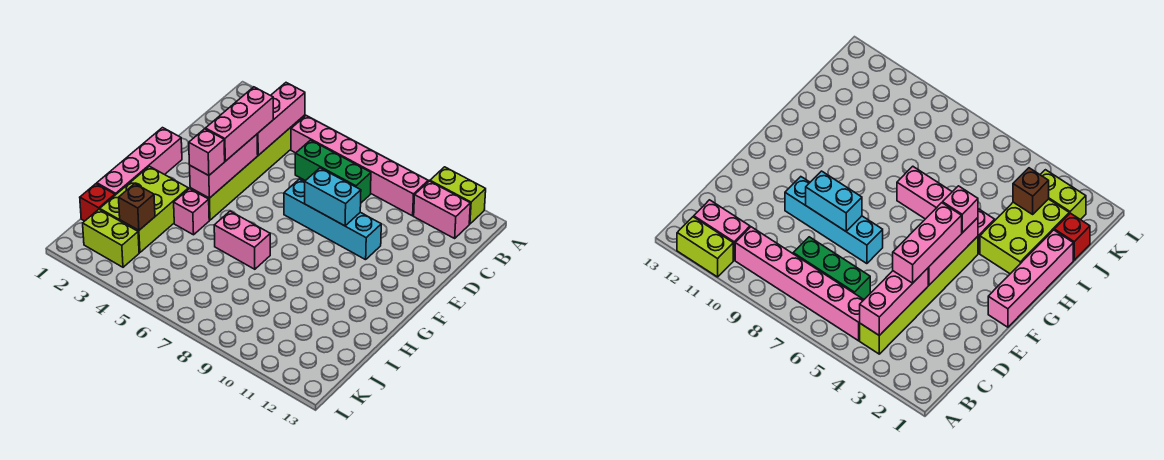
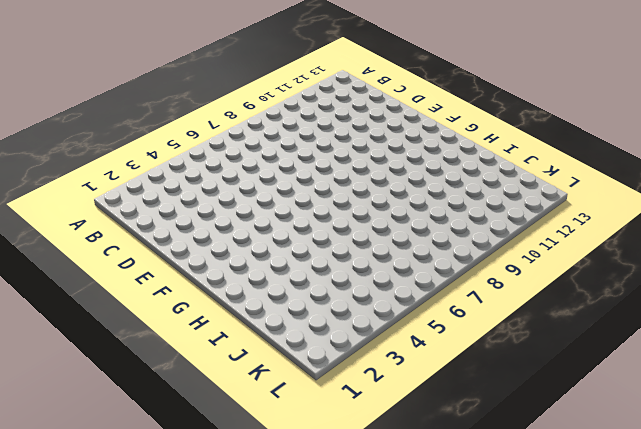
none -> lime brick A11:A12 level 1
none -> lime brick B4:G4 level 1
none -> pink brick B5:B10 level 1

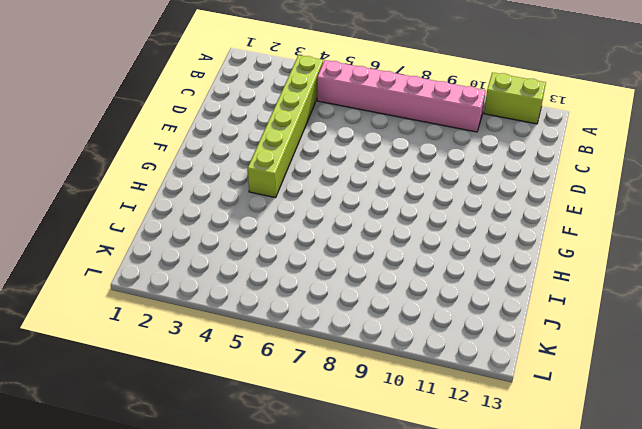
none -> pink brick B11:B12 level 1
none -> green brick C6:C8 level 1
none -> cyan brick E7:E10 level 1

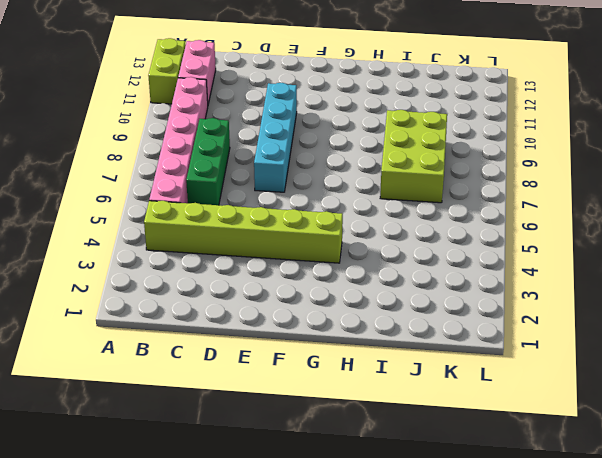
lime brick I7:J9 level 1 -> lime brick H2:J3 level 1
none -> pink brick F1:I1 level 1
none -> pink brick H4 level 1
none -> pink brick H6:H7 level 1

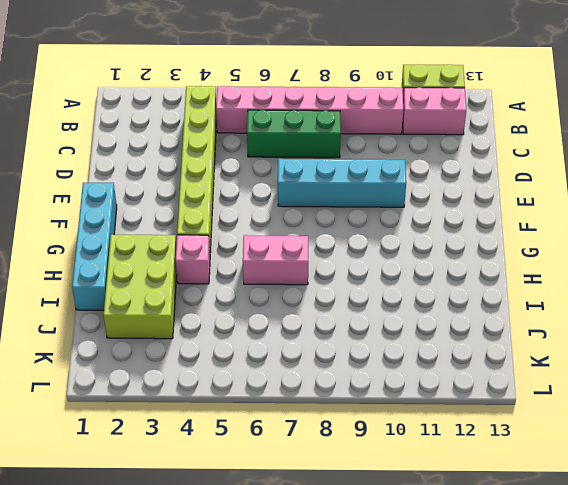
cyan brick F1:I1 level 1 -> pink brick F1:I1 level 1
none -> red brick J1 level 1
none -> lime brick K2:K3 level 1
none -> pink brick B4:D4 level 2

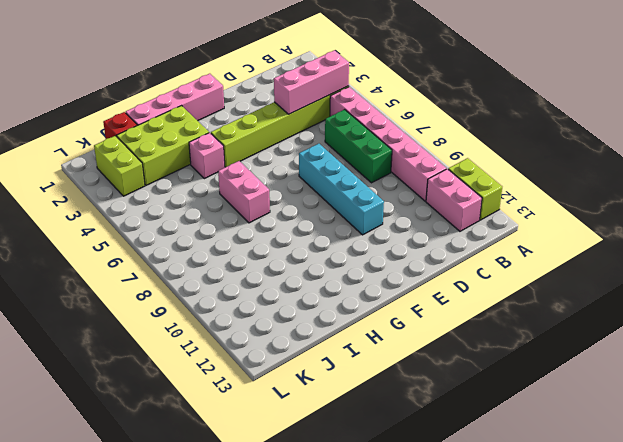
none -> pink brick E4:G4 level 2
none -> cyan brick E8:E9 level 2
none -> brown brick J3 level 2

